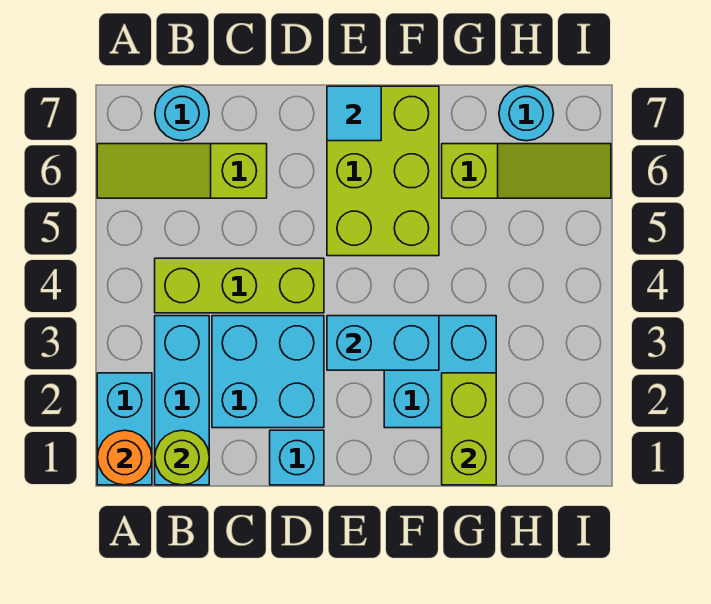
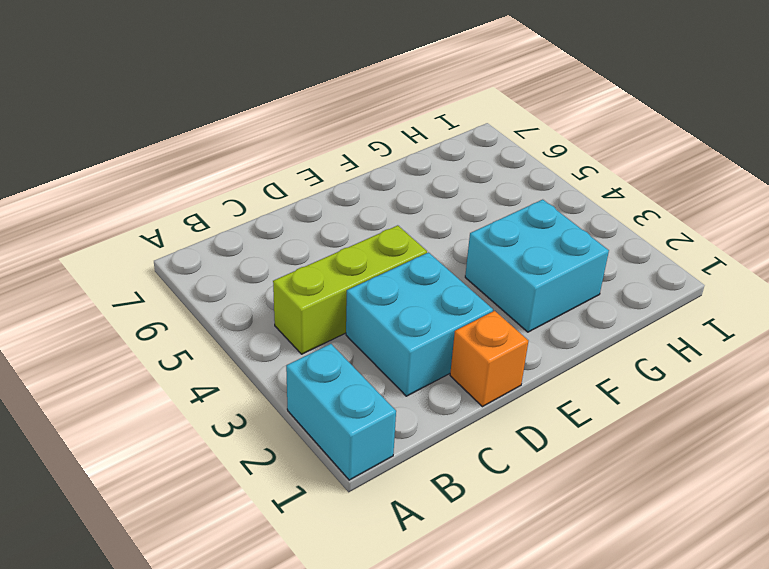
orange brick D1 level 1 -> cyan brick D1 level 1
none -> lime slope A6:C6 level 1 top C
none -> cyan brick B1:B3 level 1
none -> cyan round brick B7 level 1

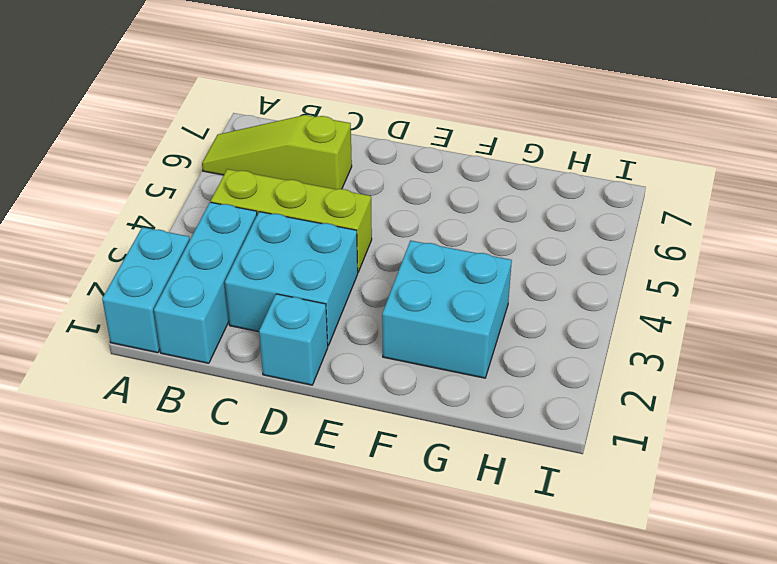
none -> cyan round brick B7 level 1
none -> lime brick E5:F7 level 1
none -> lime slope G6:I6 level 1 top G

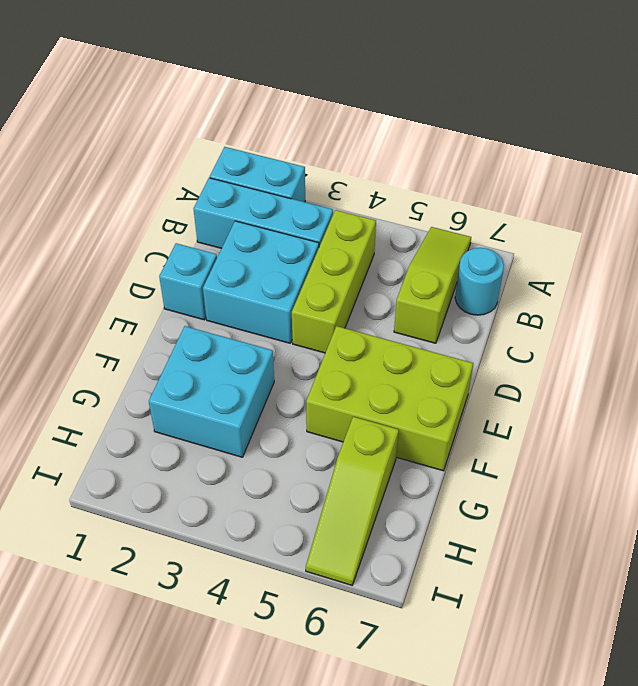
none -> cyan round brick H7 level 1
none -> orange round brick A1 level 2
none -> lime round brick B1 level 2

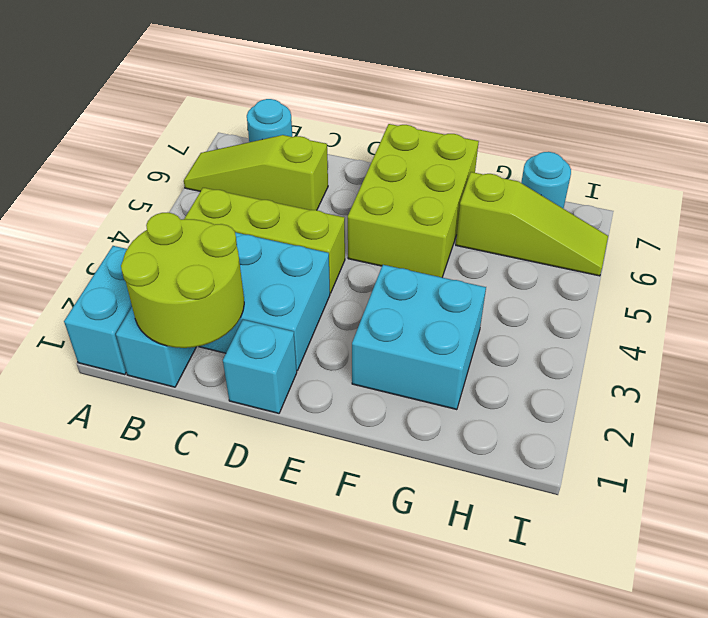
lime round brick B1:C2 level 2 -> lime round brick B1 level 2
none -> orange round brick A1 level 2
none -> cyan brick E3:F3 level 2
none -> cyan tile E7 level 2

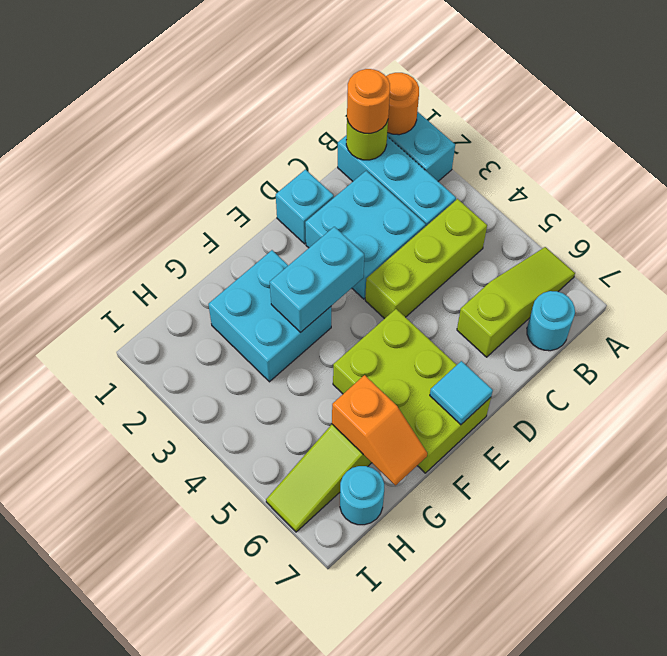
orange round brick B1 level 3 -> none
orange slope G6:G7 level 2 top 6 -> none
none -> lime brick G1:G2 level 2

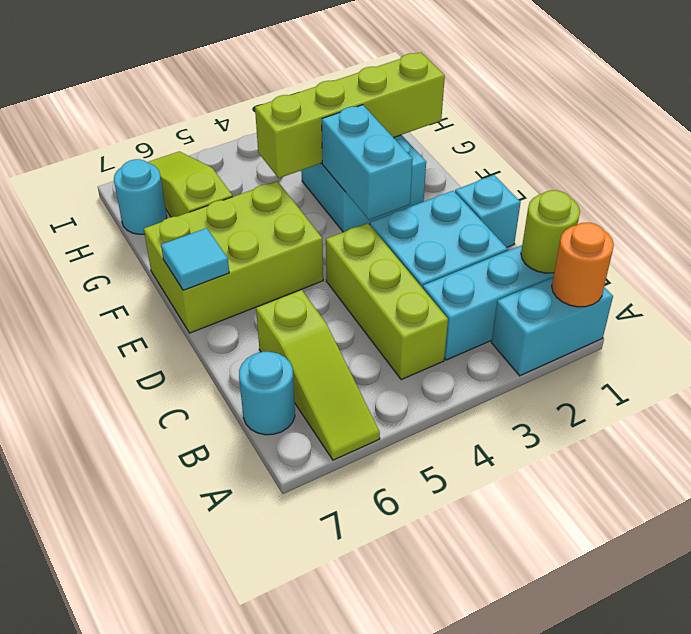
lime brick G1:G4 level 2 -> lime brick G1:G2 level 2

